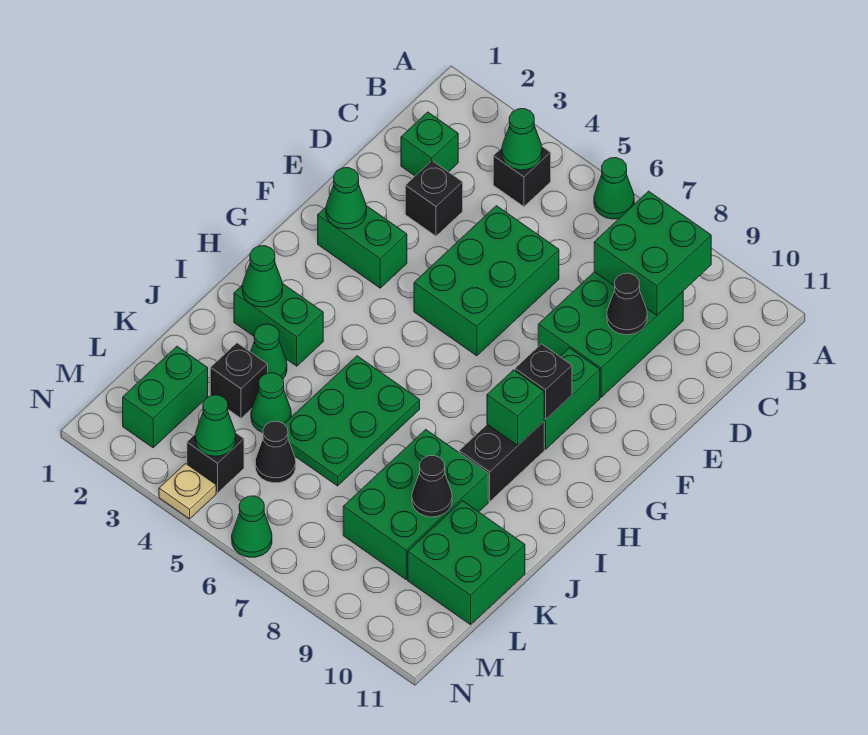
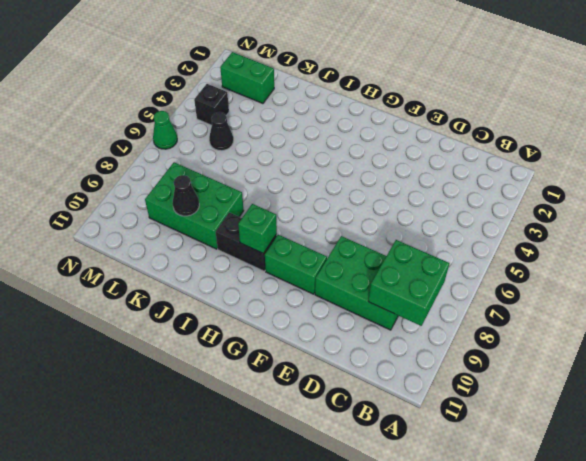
none -> green cone A6 level 1
none -> black brick B4 level 1
none -> green brick C2 level 1
none -> black brick D3 level 1

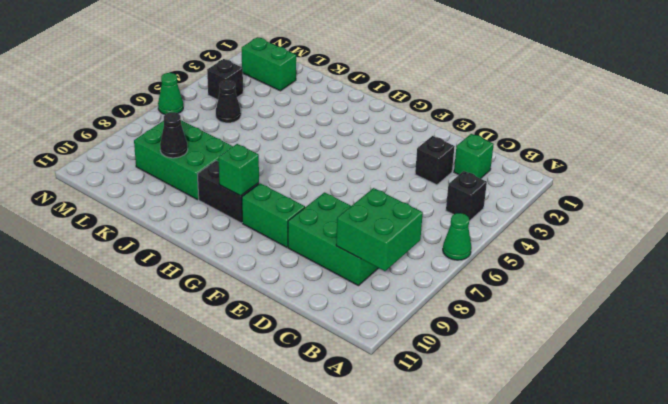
none -> green brick D5:F6 level 1
none -> green brick F2:F3 level 1
none -> green brick I2:I3 level 1
none -> green plate I5:K6 level 1

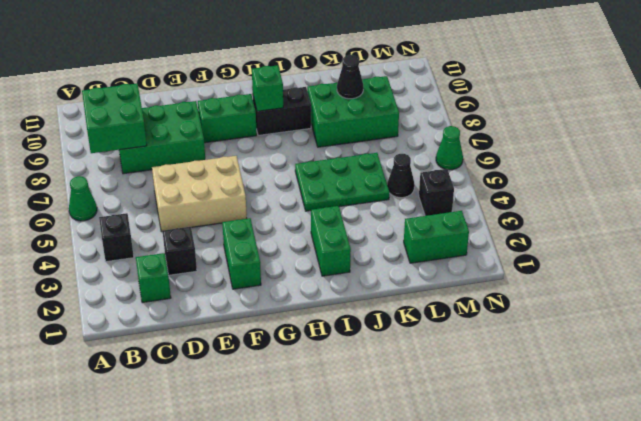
tan brick D5:F6 level 1 -> green brick D5:F6 level 1
none -> green cone J3 level 1
none -> black brick K3 level 1
none -> green cone K4 level 1
none -> green brick K10:L11 level 1

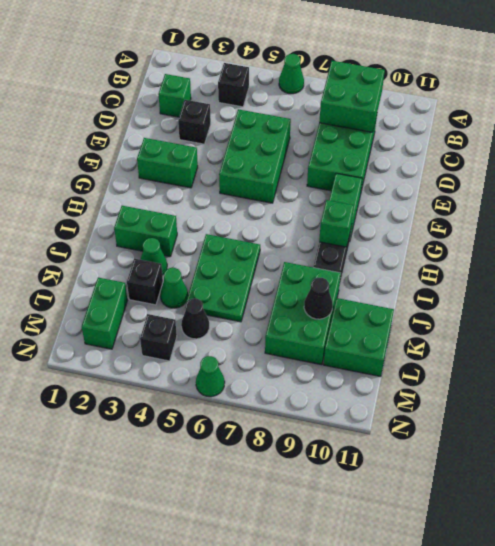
none -> tan plate N4 level 1
none -> green cone B4 level 2
none -> black cone D9 level 2
none -> green cone F2 level 2

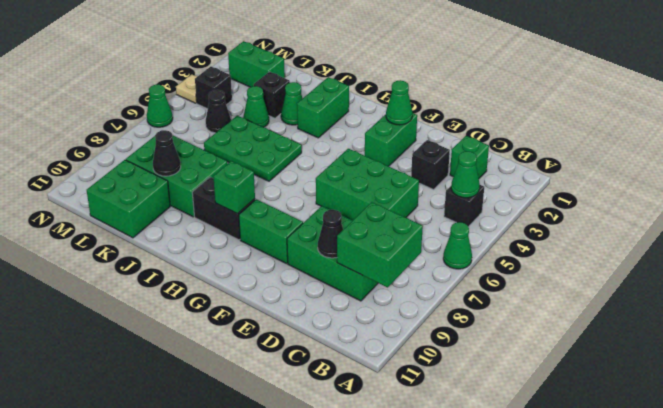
none -> black brick G9 level 2
none -> green cone I2 level 2
none -> green cone M4 level 2

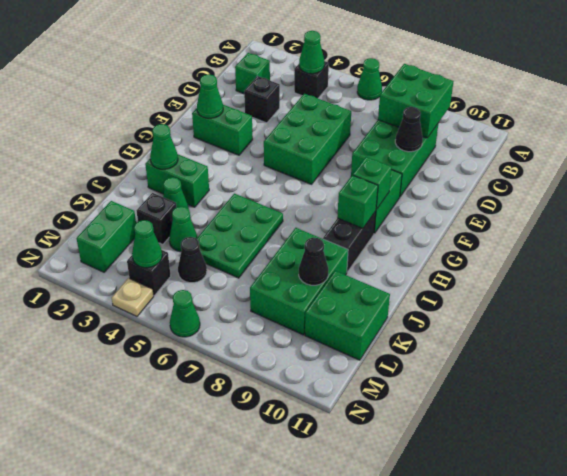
green brick G9 level 2 -> black brick G9 level 2

